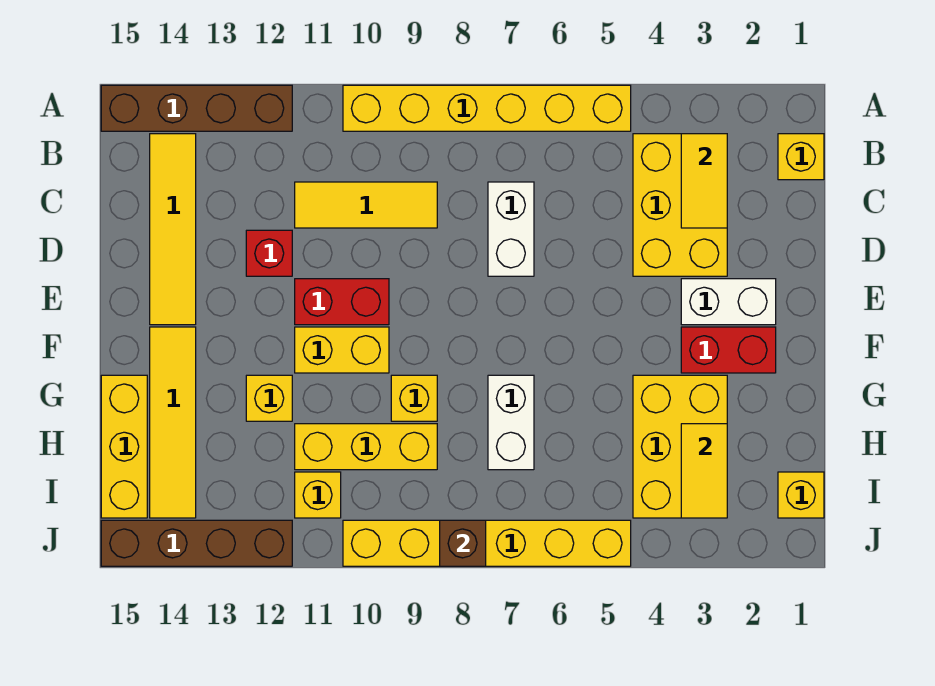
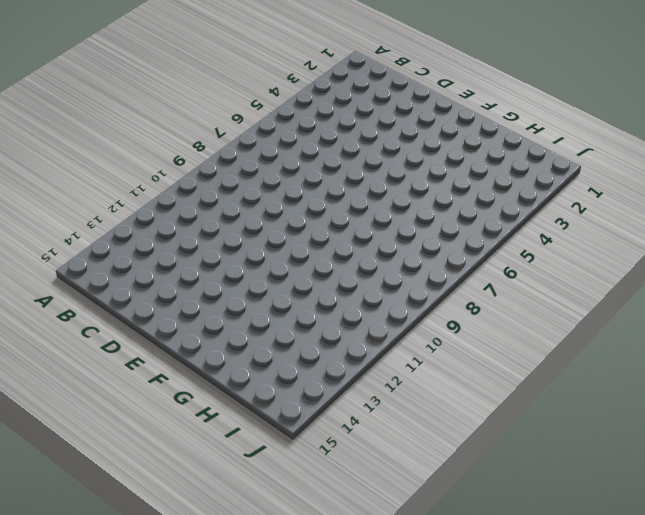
none -> yellow brick A5:A10 level 1
none -> brown brick A12:A15 level 1
none -> yellow brick B1 level 1

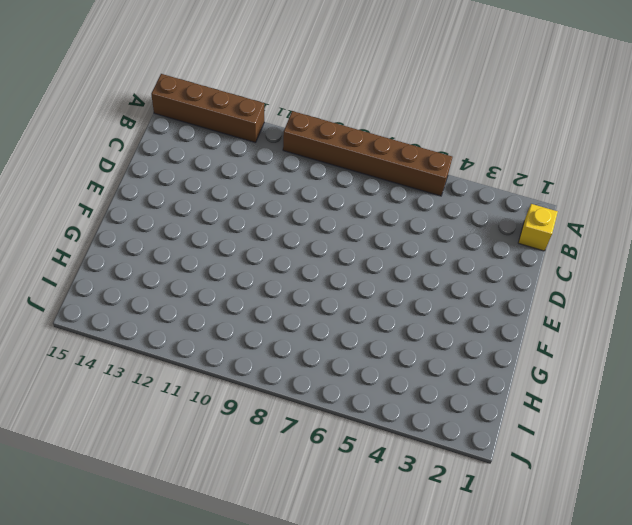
brown brick A5:A10 level 1 -> yellow brick A5:A10 level 1
none -> yellow brick B3:D4 level 1
none -> yellow tile B14:E14 level 1
none -> white brick C7:D7 level 1

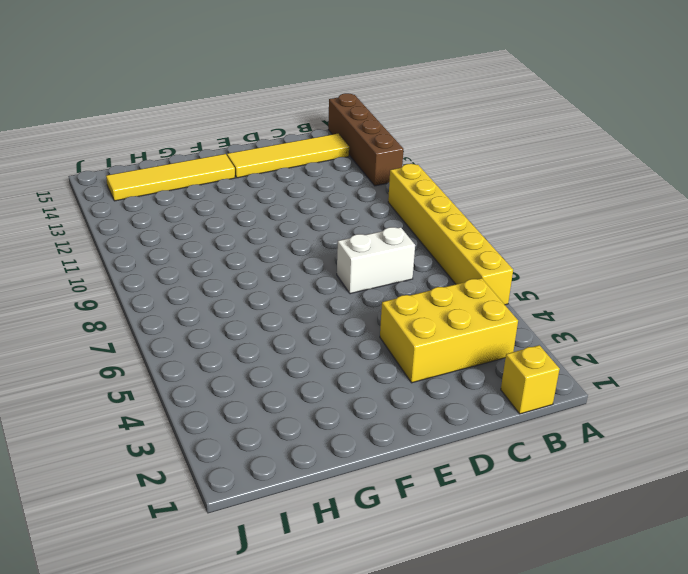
none -> yellow tile C9:C11 level 1
none -> red brick D12 level 1
none -> white brick E2:E3 level 1

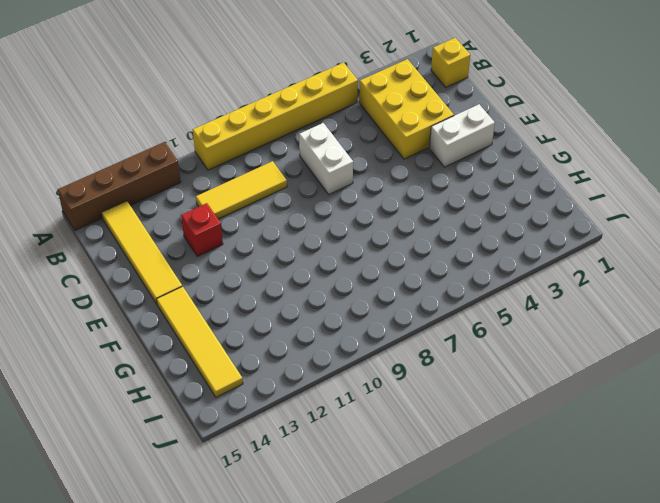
none -> red brick E10:E11 level 1
none -> red brick F2:F3 level 1
none -> yellow brick F10:F11 level 1

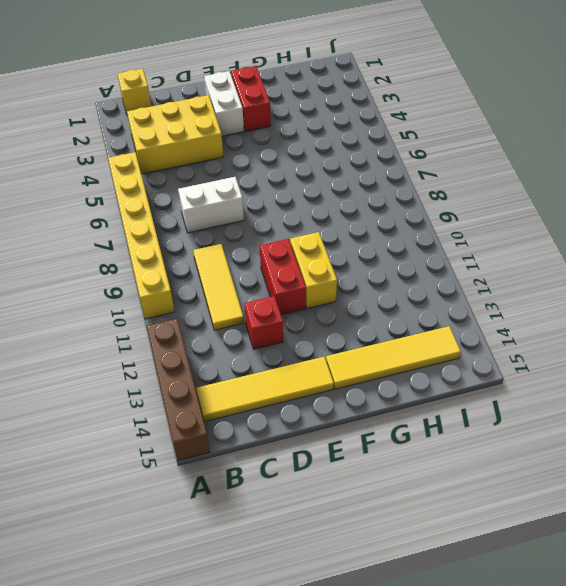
none -> yellow brick G3:I4 level 1
none -> white brick G7:H7 level 1
none -> yellow brick G9 level 1

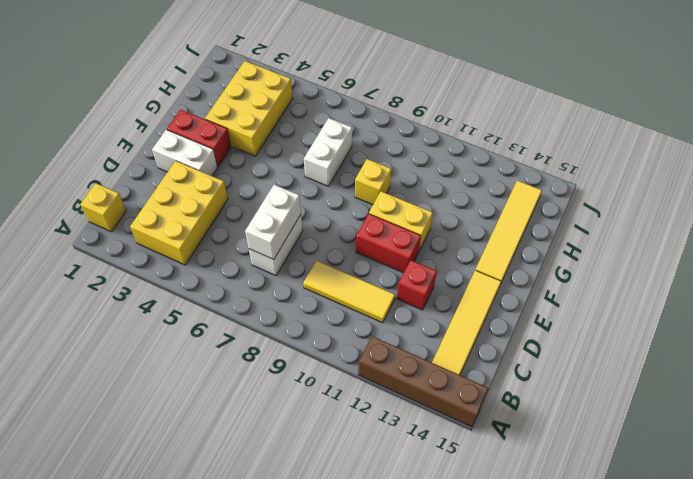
white brick C7:D7 level 2 -> none
none -> yellow brick A5:A10 level 1
none -> yellow brick G12 level 1
none -> yellow brick G15:I15 level 1

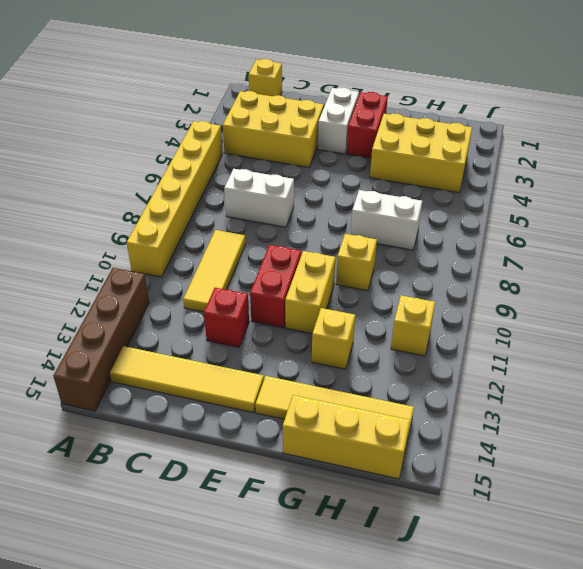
none -> yellow brick H9:H11 level 1
none -> yellow brick I1 level 1
none -> yellow brick J5:J10 level 1

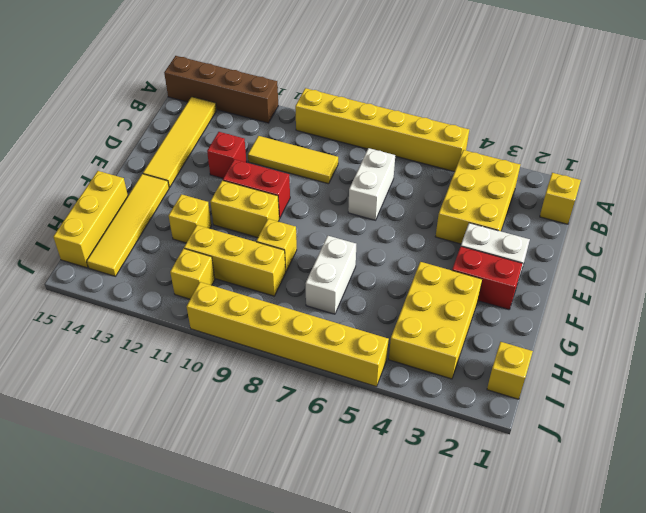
none -> brown brick J12:J15 level 1
none -> yellow tile B3:C3 level 2
none -> yellow tile H3:I3 level 2

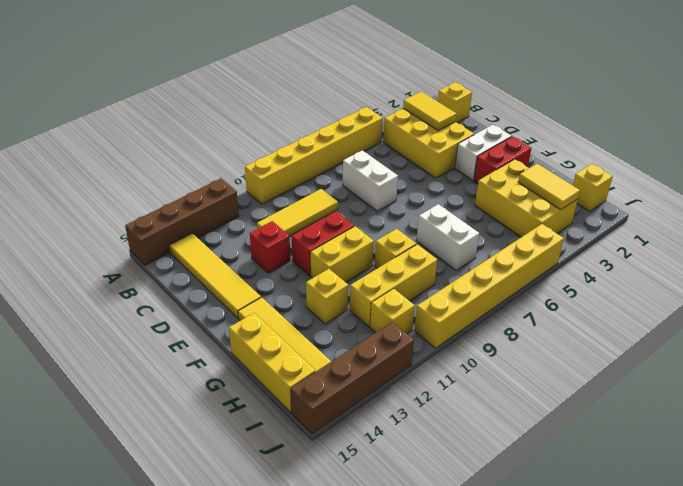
none -> brown brick J8 level 2

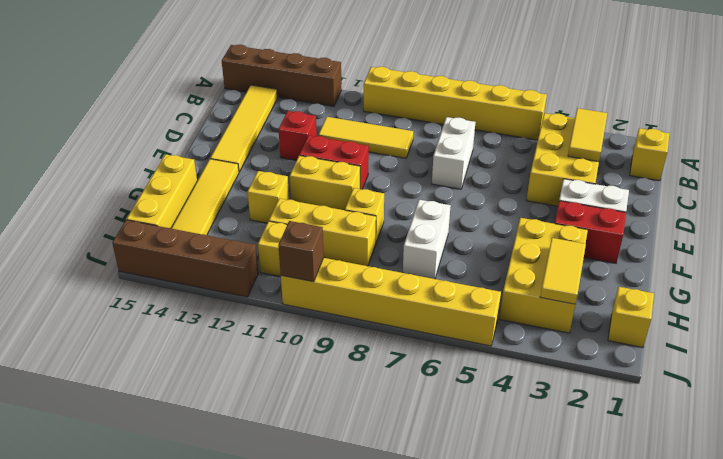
brown brick J10 level 2 -> brown brick J8 level 2

